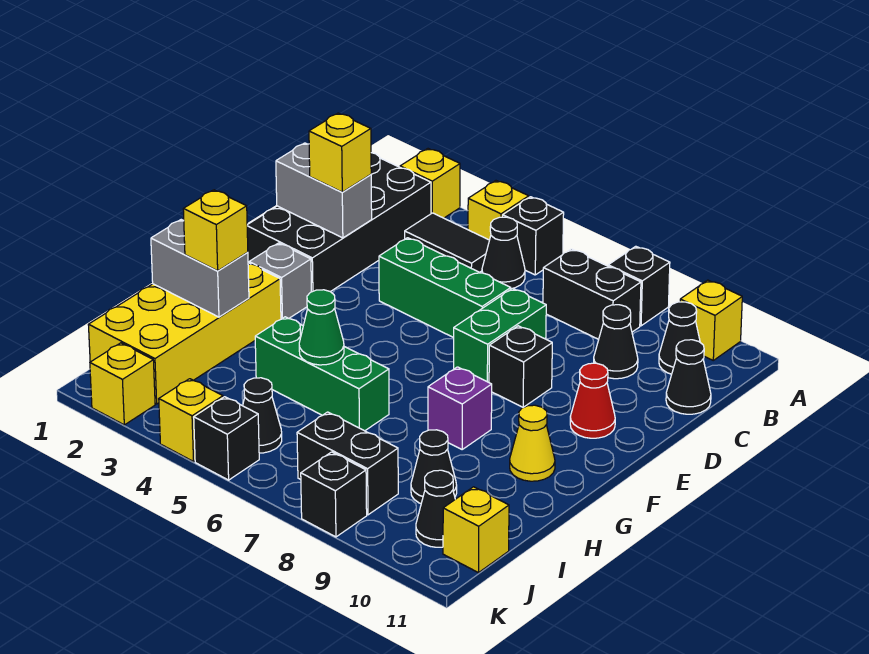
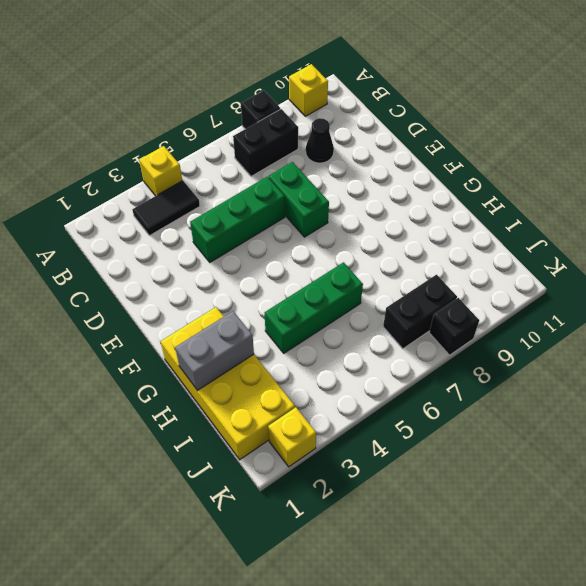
none -> yellow brick A2 level 1
none -> black brick A5 level 1
none -> black brick B1:E2 level 1
none -> black cone B5 level 1

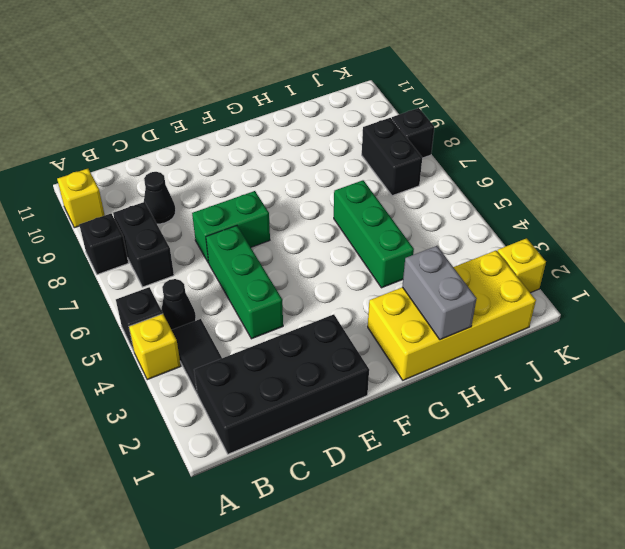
none -> yellow brick A2 level 1
none -> black cone B10 level 1
none -> black cone C11 level 1
none -> black brick E8 level 1

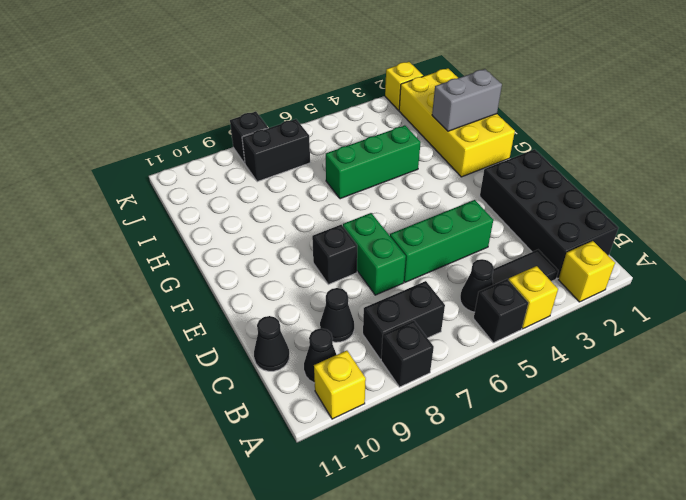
none -> red cone E10 level 1
none -> grey brick F2 level 1
none -> purple brick G8 level 1
none -> yellow cone G10 level 1

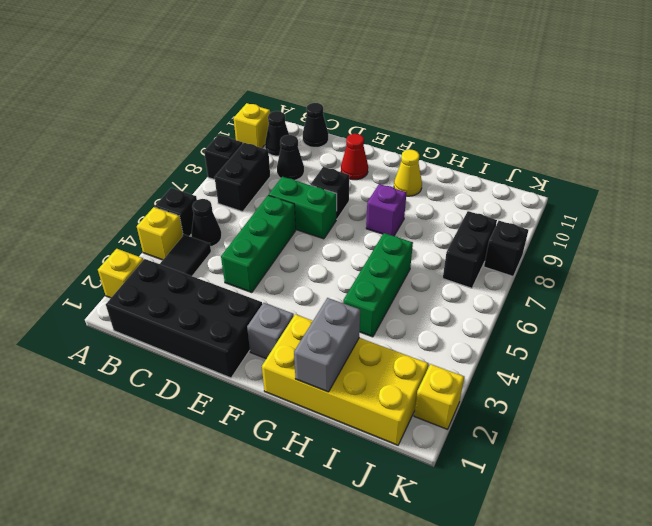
none -> black cone I9 level 1
none -> black cone J5 level 1
none -> black cone J10 level 1
none -> yellow brick J11 level 1

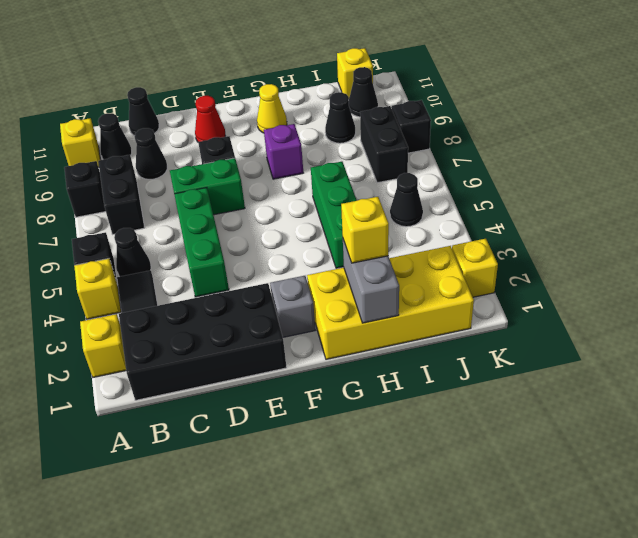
none -> yellow brick K4 level 1
none -> black brick K5 level 1
none -> grey brick D1:D2 level 2
none -> green cone H5 level 2

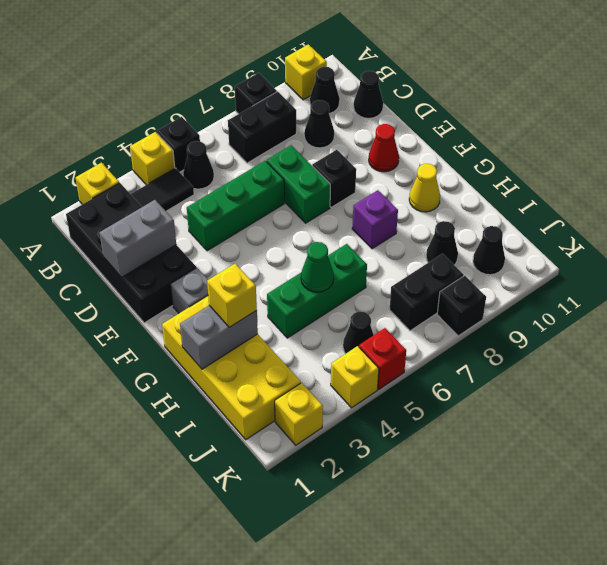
red brick K5 level 1 -> black brick K5 level 1
none -> yellow brick J11 level 1
none -> yellow brick D2 level 3

